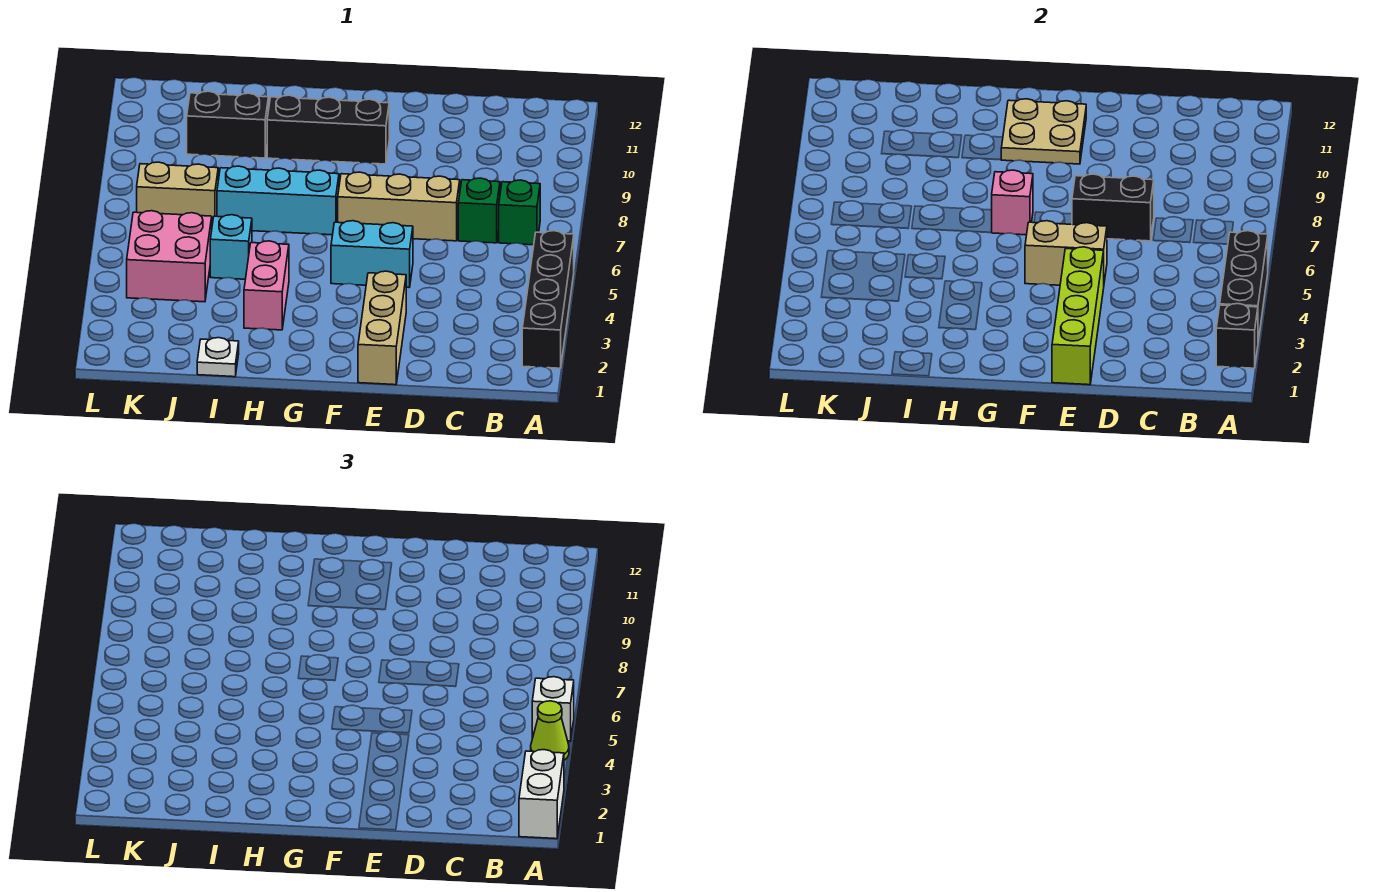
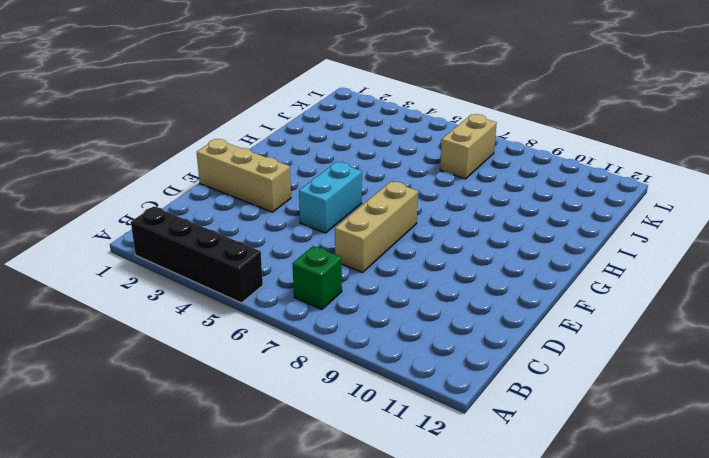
none -> green brick C7 level 1
none -> black brick F10:H10 level 1
none -> cyan brick G7:I7 level 1

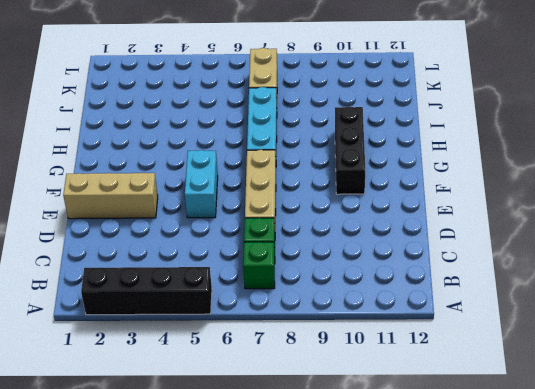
none -> pink brick H3:H4 level 1
none -> white plate I1 level 1
none -> cyan brick I5 level 1

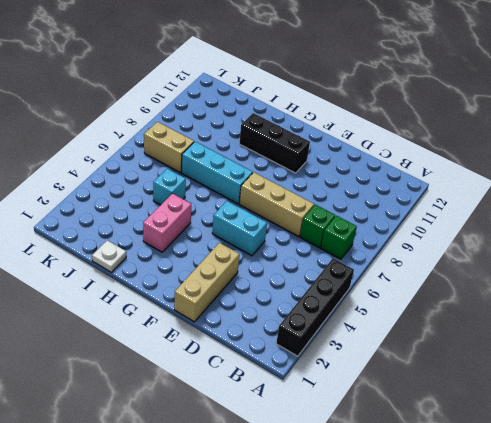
none -> black brick I10:J10 level 1
none -> pink brick J4:K5 level 1
none -> black brick A2 level 2

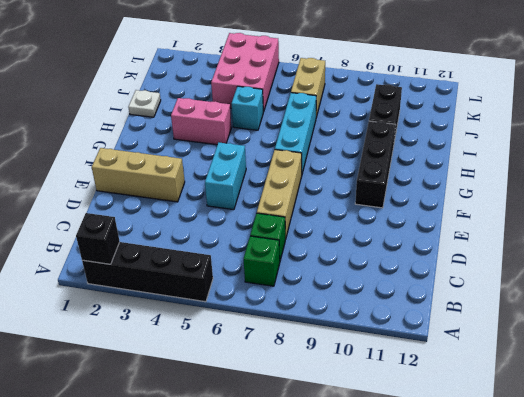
pink brick J4:L5 level 1 -> pink brick J4:K5 level 1
none -> black brick A3:A5 level 2
none -> black brick D7:E7 level 2
none -> lime brick E1:E4 level 2

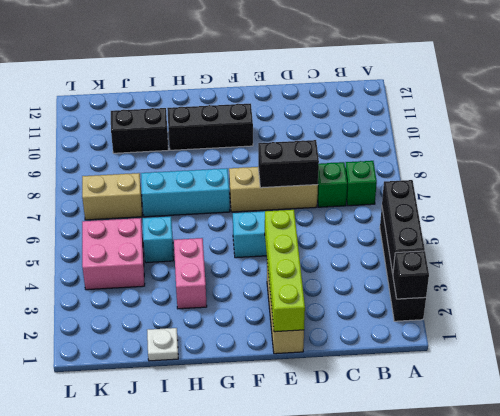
none -> tan brick E5:F5 level 2
none -> tan plate F10:G11 level 2
none -> pink brick G7 level 2

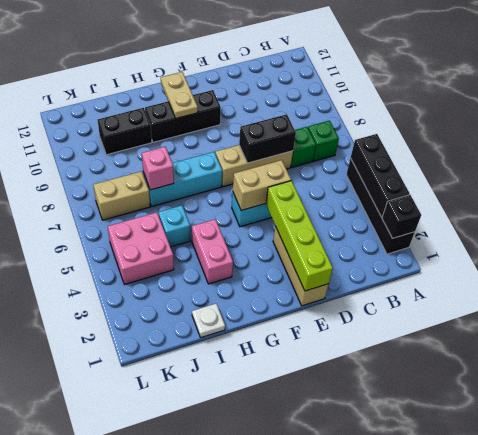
tan plate G10:G11 level 2 -> tan plate F10:G11 level 2
pink brick I7 level 2 -> pink brick G7 level 2
none -> white brick A1:A2 level 3
none -> lime cone A4 level 3
none -> white brick A5 level 3

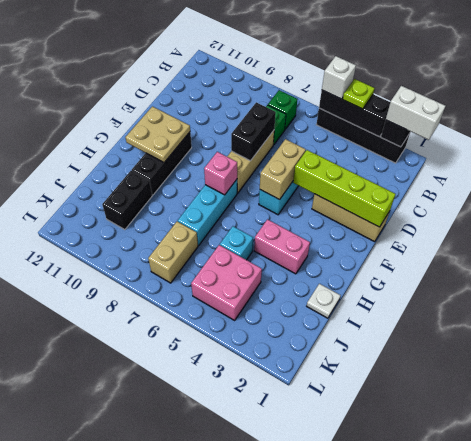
lime plate A4 level 3 -> lime cone A4 level 3

